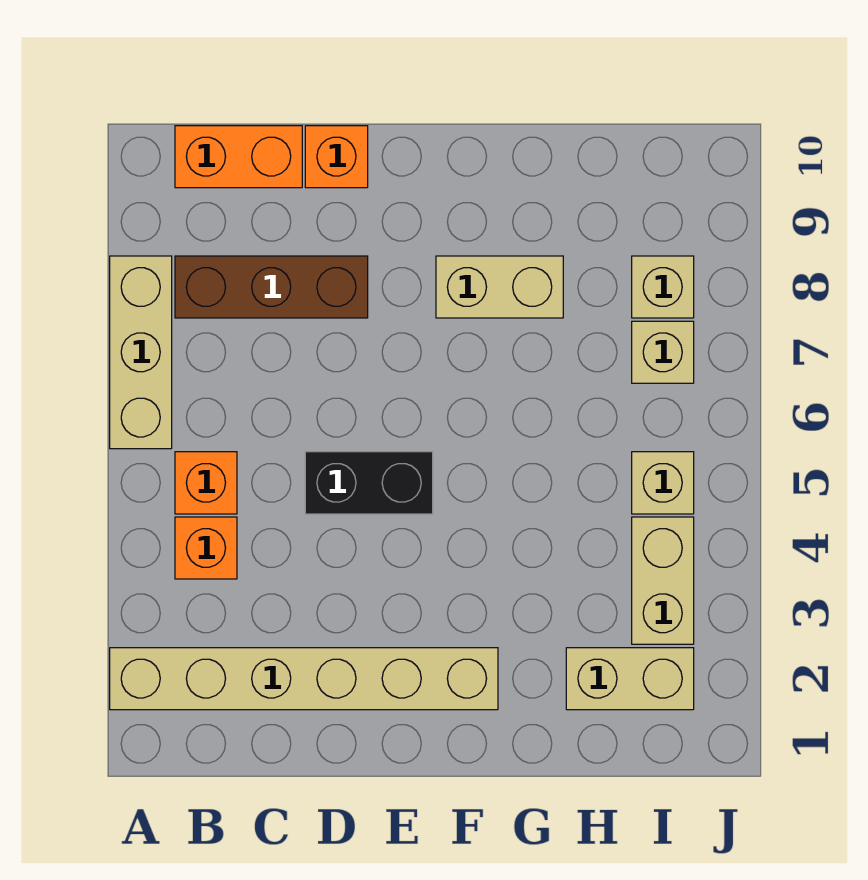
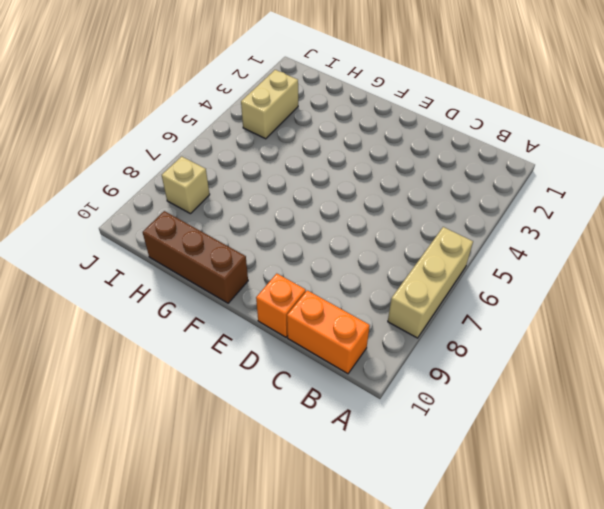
brown brick F10:H10 level 1 -> brown brick B8:D8 level 1
none -> tan brick A2:F2 level 1
none -> orange brick B4 level 1
none -> orange brick B5 level 1

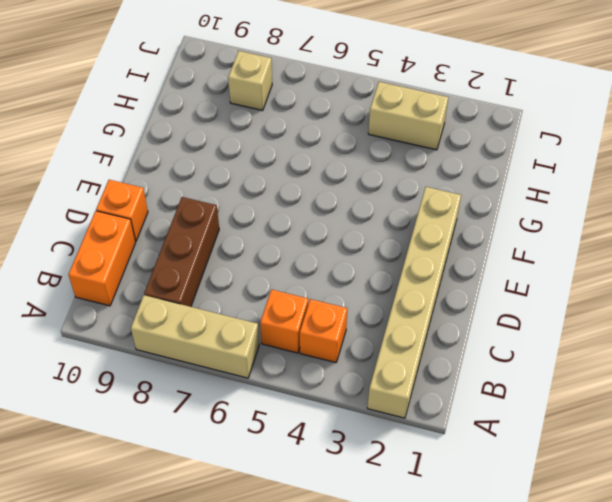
none -> black brick D5:E5 level 1
none -> tan brick F8:G8 level 1
none -> tan brick H2:I2 level 1

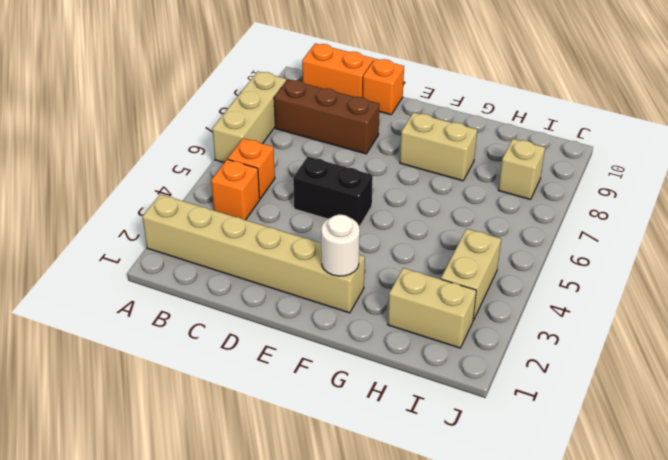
white round brick F2 level 2 -> none
none -> tan brick I5 level 1
none -> tan brick I7 level 1

